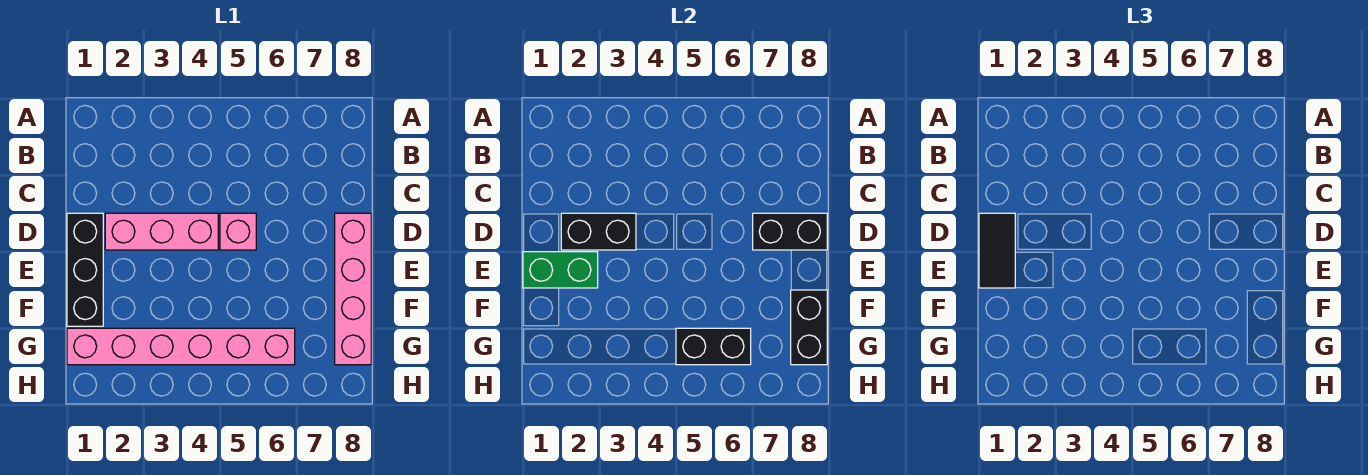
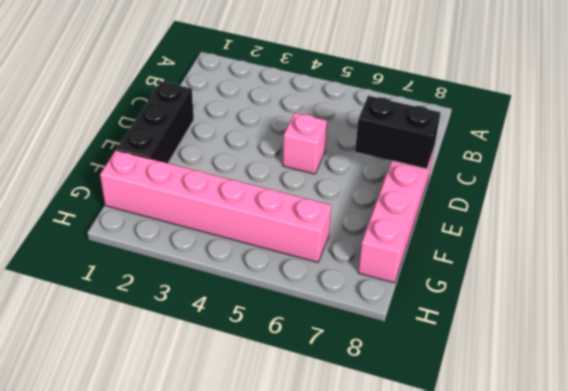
none -> pink brick D2:D4 level 1
none -> black brick D2:D3 level 2

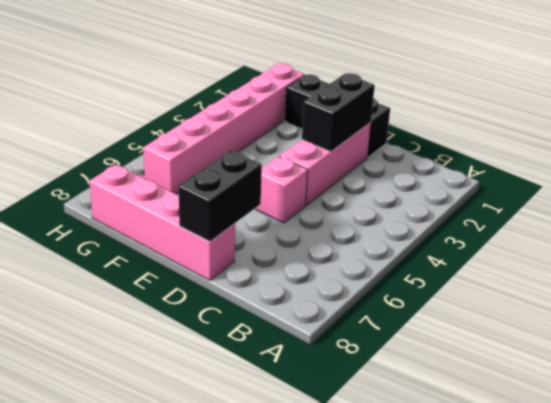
none -> green brick E1:E2 level 2
none -> black brick F8:G8 level 2

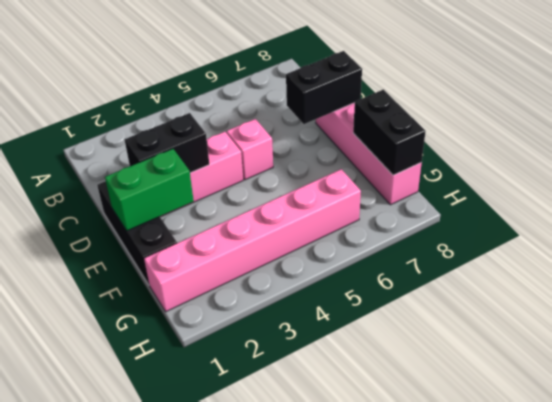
none -> black brick G5:G6 level 2
none -> black tile D1:E1 level 3

